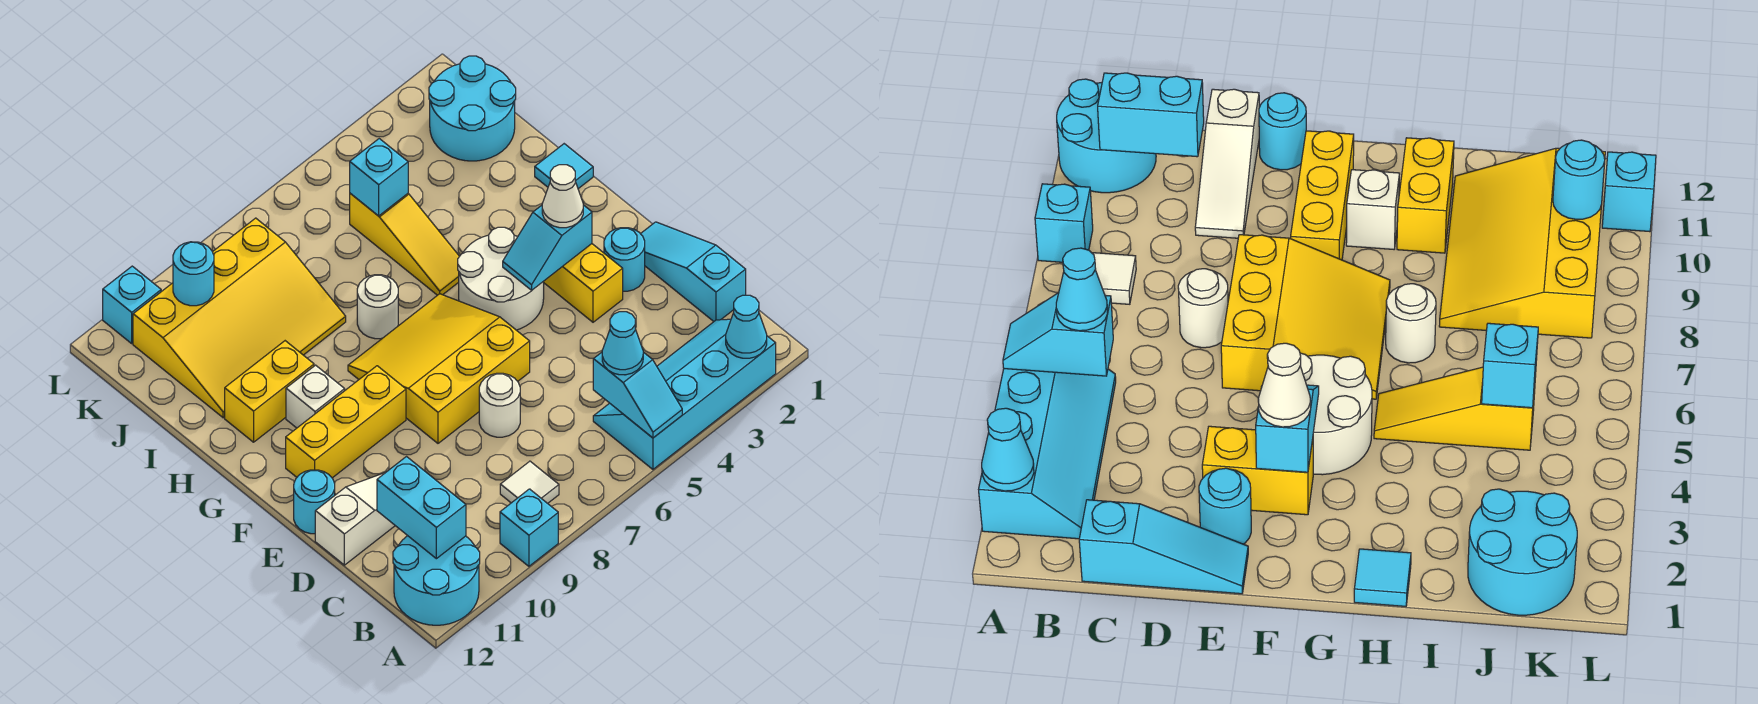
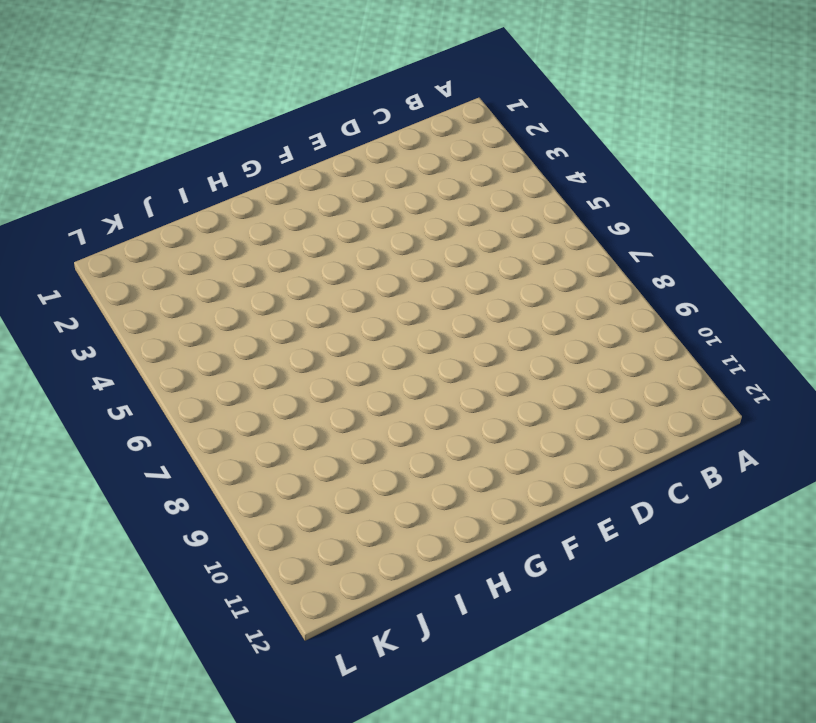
none -> cyan slope A2:B5 level 1 top A
none -> cyan brick A9 level 1
none -> cyan round brick A11:B12 level 1

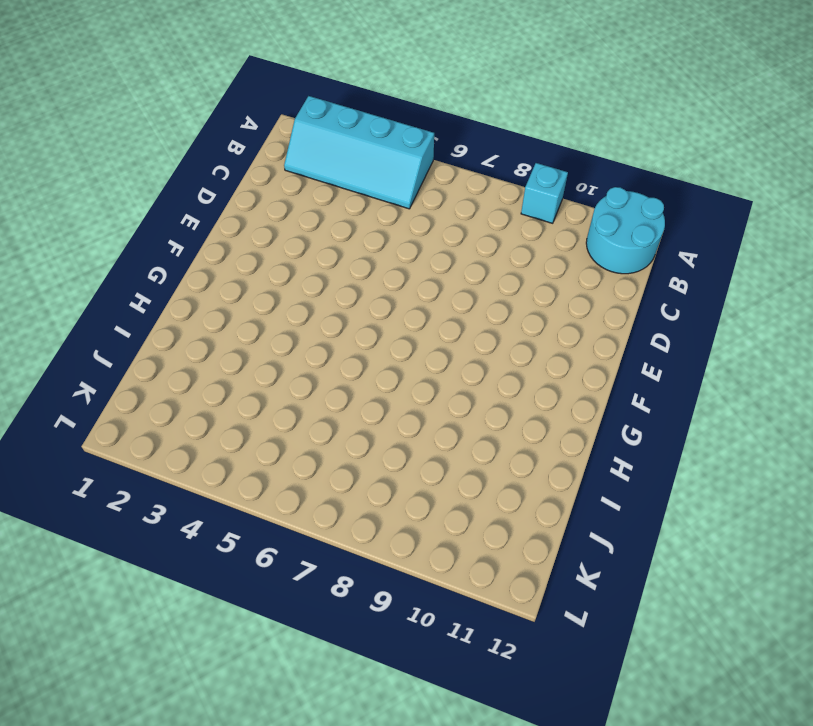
none -> white tile B8 level 1
none -> cyan slope C1:E1 level 1 top C
none -> white round brick D7 level 1

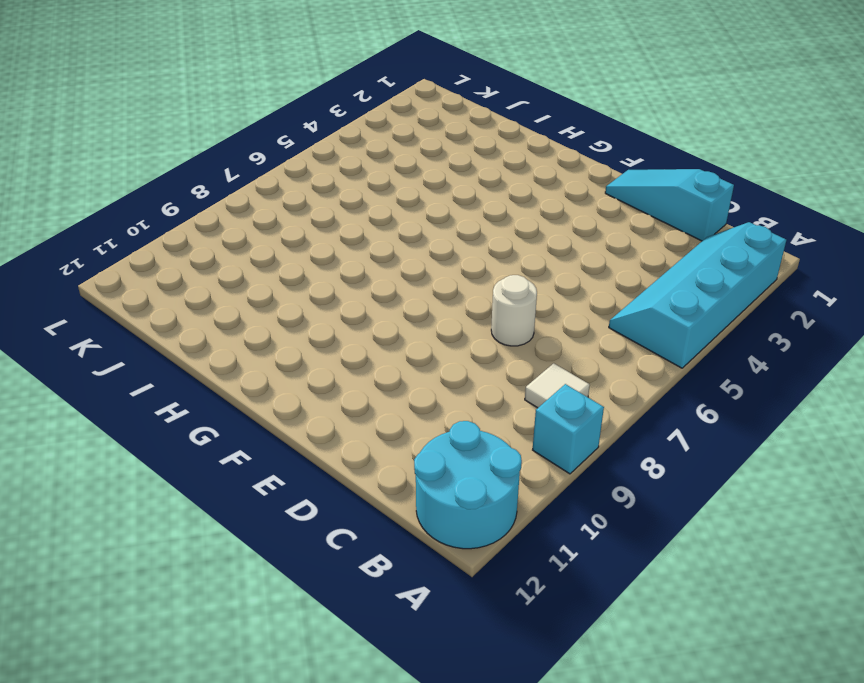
none -> white slope D10:D12 level 1 top 12
none -> cyan round brick E2 level 1
none -> yellow brick E3:F3 level 1

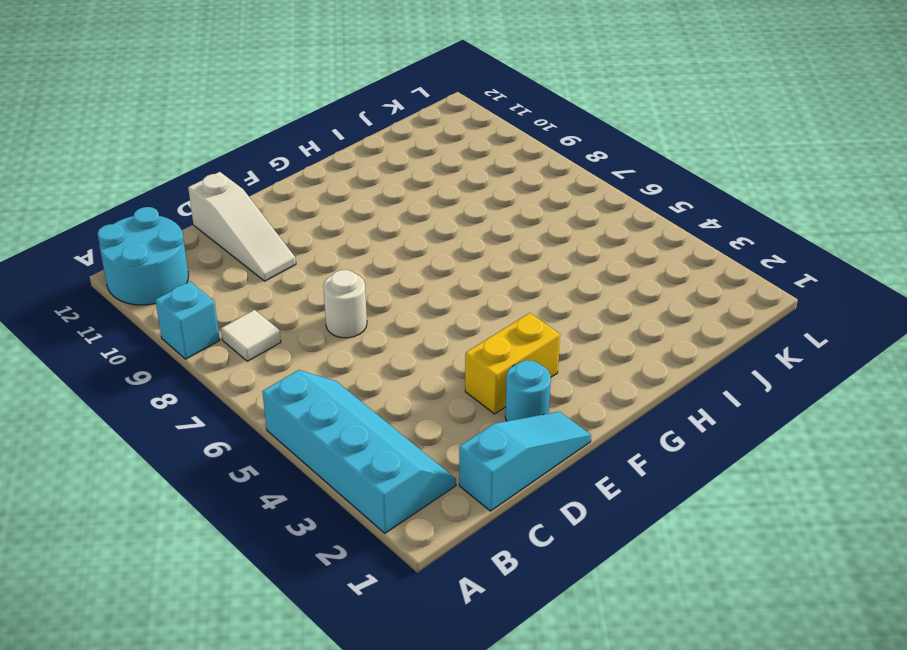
none -> yellow slope E6:G8 level 1 top E
none -> cyan round brick E12 level 1
none -> white round brick F4:G5 level 1

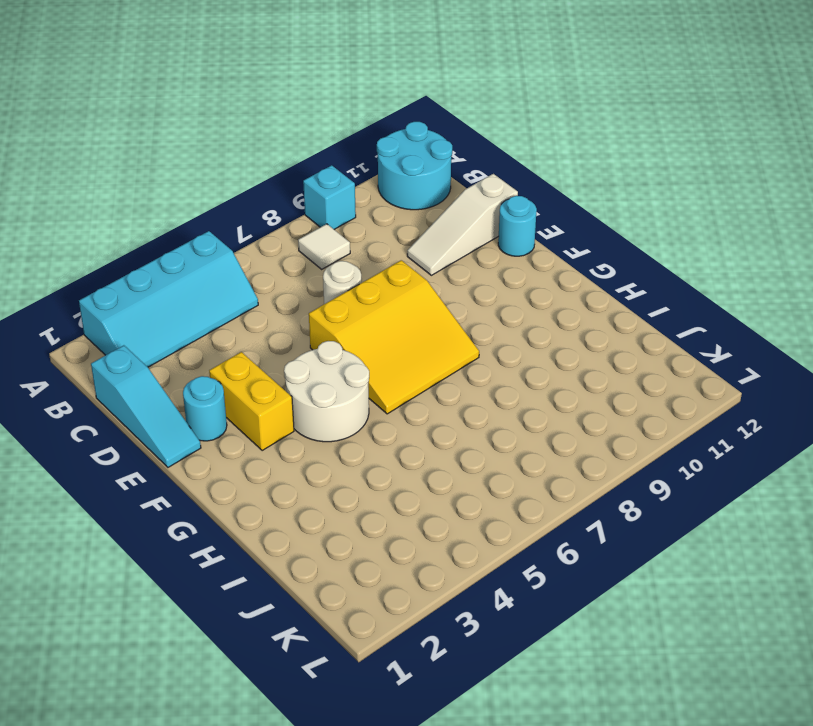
none -> yellow brick F9:F11 level 1
none -> white brick G10 level 1
none -> cyan tile H1 level 1

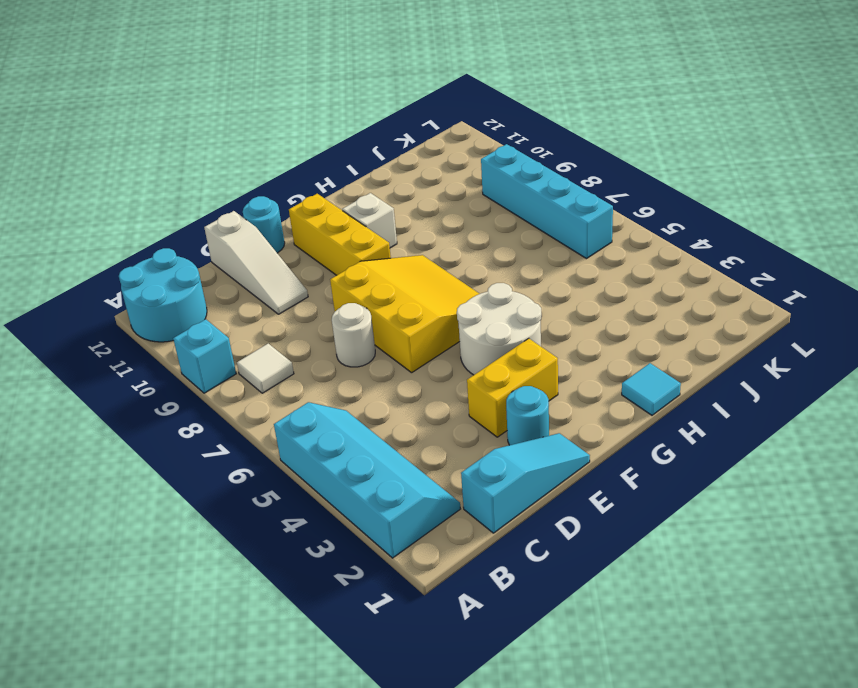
cyan brick K6:K9 level 1 -> yellow slope I8:K11 level 1 top K
none -> yellow slope H5:J5 level 1 top J
none -> white round brick H7 level 1
none -> yellow brick H10:H11 level 1

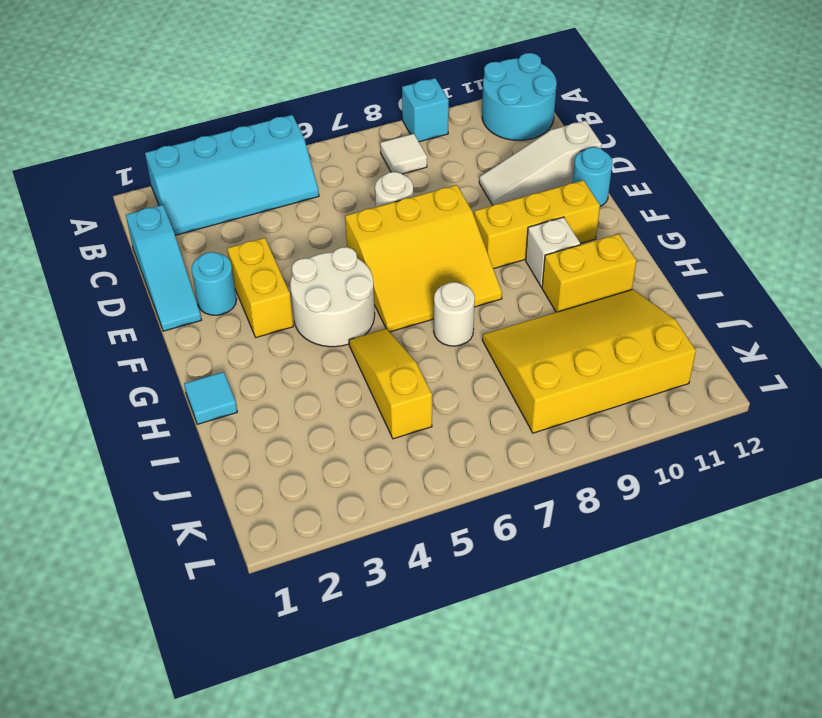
none -> cyan round brick J1:K2 level 1
none -> cyan brick L11 level 1
none -> cyan cone A2 level 2

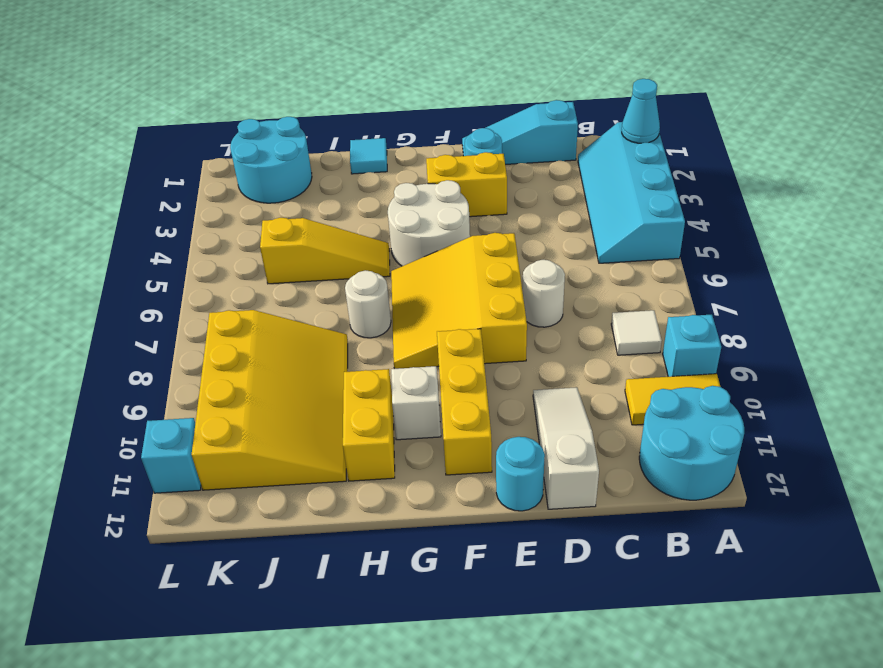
yellow tile A10:B10 level 1 -> none
none -> cyan slope A5:B5 level 2 top B
none -> cyan brick B11:C11 level 2
none -> cyan slope F3:F4 level 2 top 3

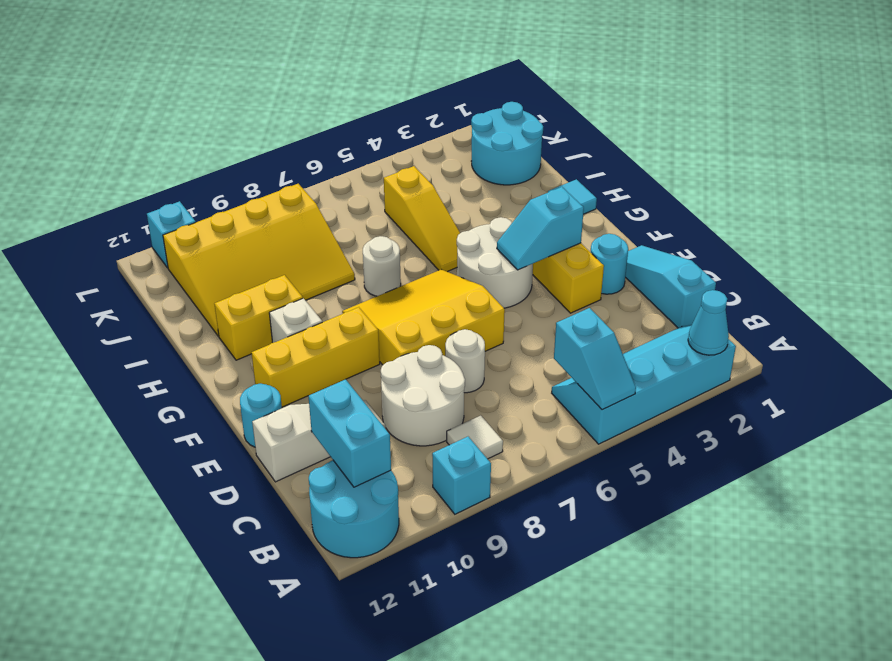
white round brick C8:D9 level 1 -> none
none -> cyan brick J5 level 2
none -> cyan round brick K10 level 2
none -> cyan cone B5 level 3

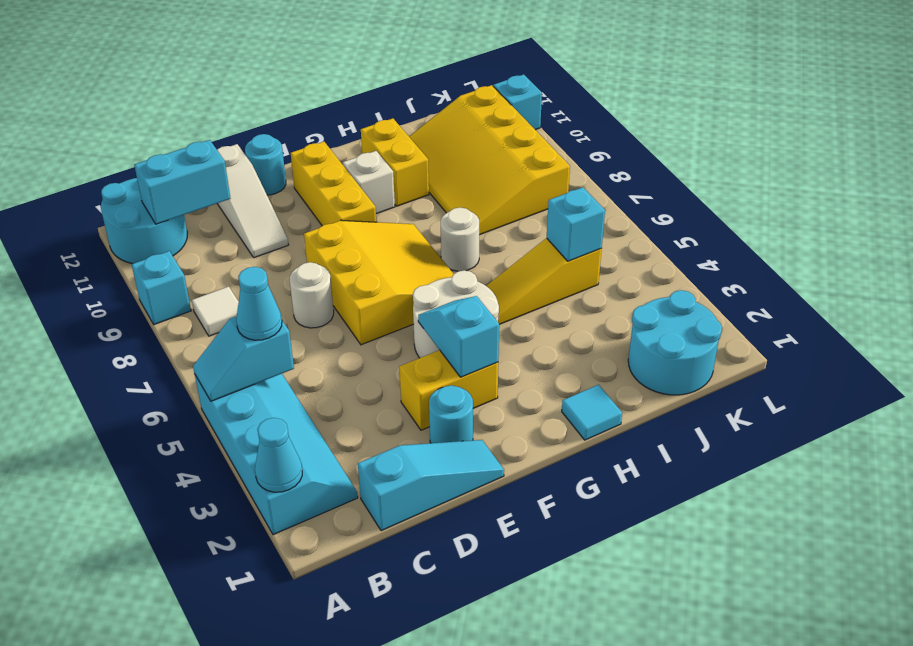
none -> cyan round brick K10 level 2
none -> white cone F3 level 3

